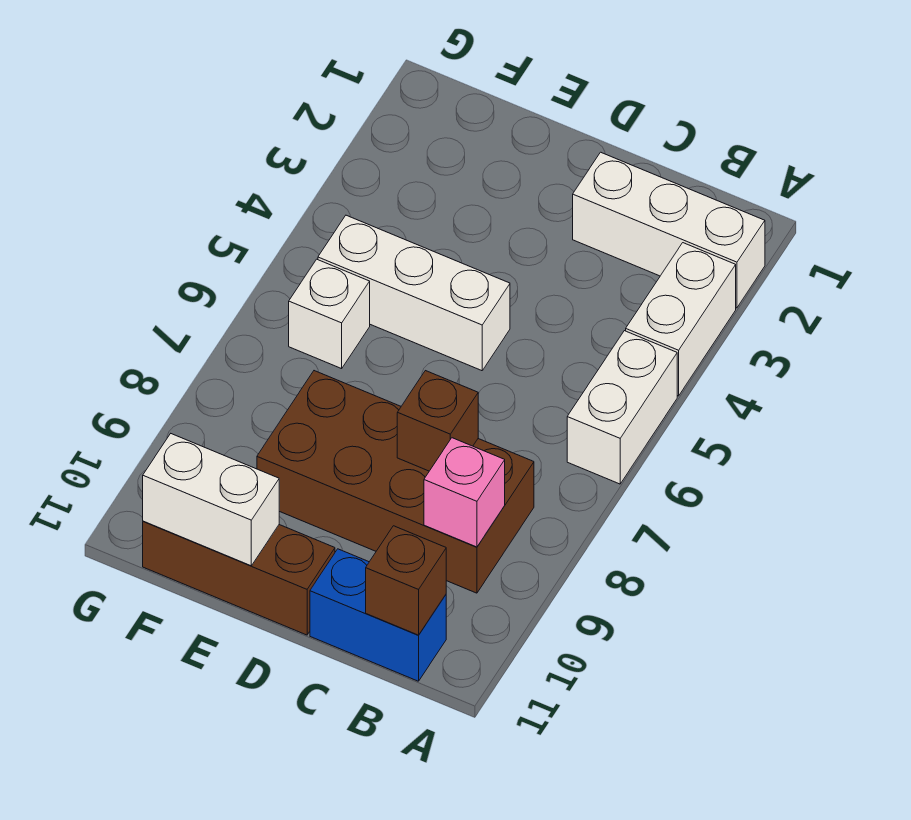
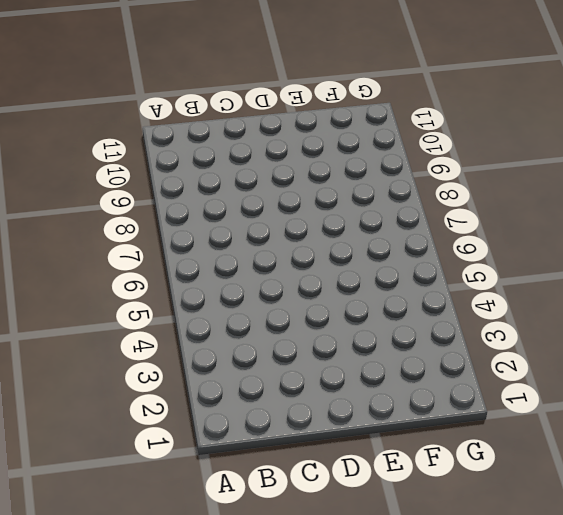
none -> white brick A2:C2 level 1
none -> white brick A3:A4 level 1
none -> white brick A5:A6 level 1

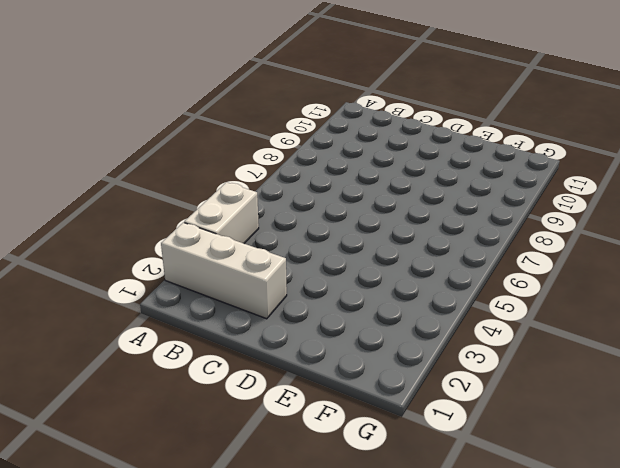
none -> white brick A5:A6 level 1
none -> brown brick B8:E9 level 1
none -> blue brick B11:C11 level 1

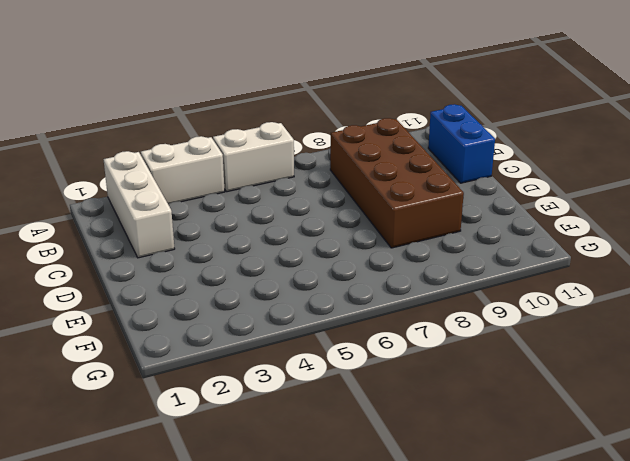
none -> white brick D5:F5 level 1
none -> brown brick D11:F11 level 1
none -> white brick F6 level 1

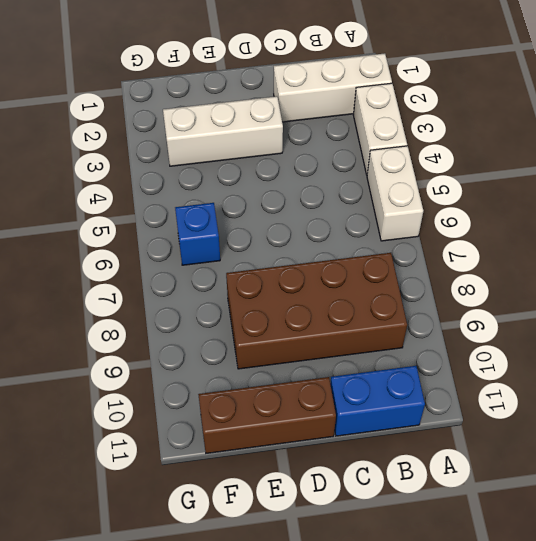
white brick D3:F3 level 1 -> white brick D5:F5 level 1
blue brick F6 level 1 -> white brick F6 level 1
none -> pink brick B9 level 2
none -> brown brick B11 level 2
none -> brown brick C8 level 2

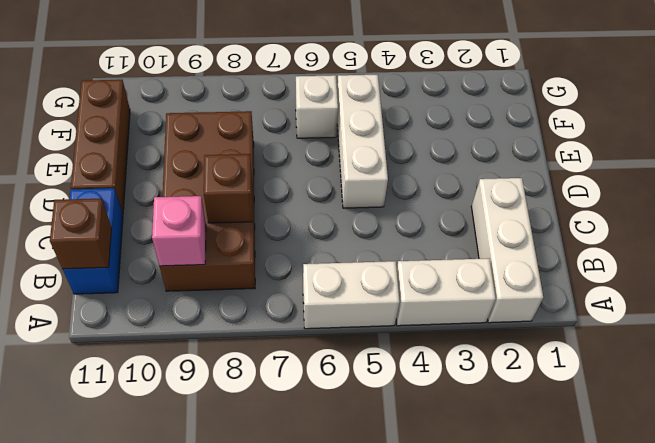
none -> white brick E11:F11 level 2

